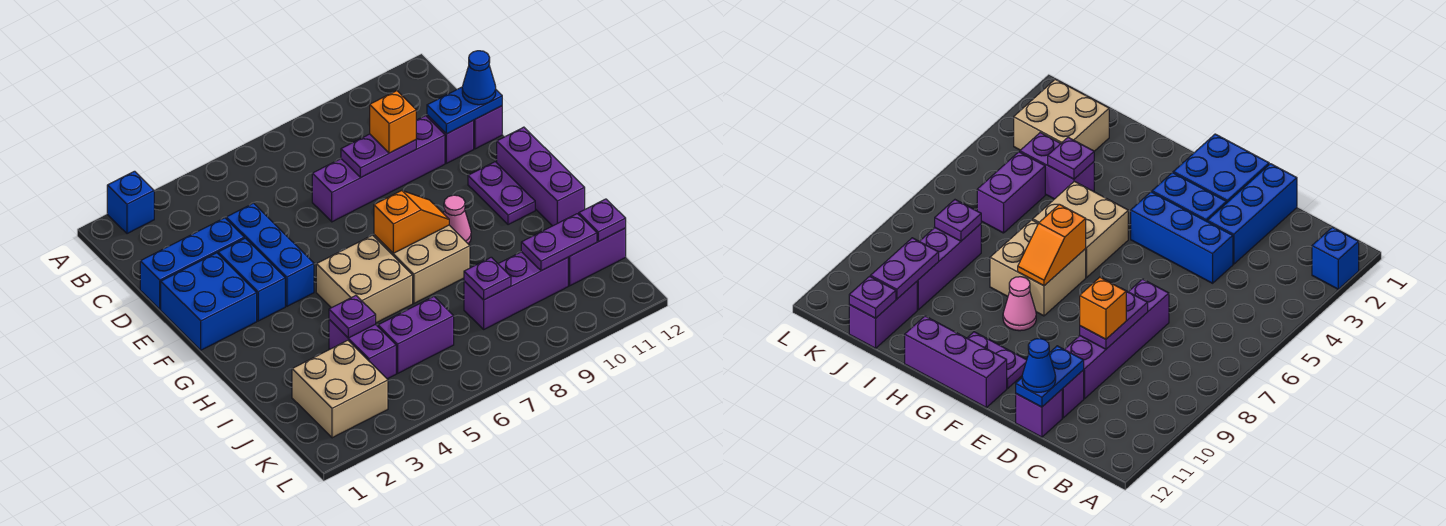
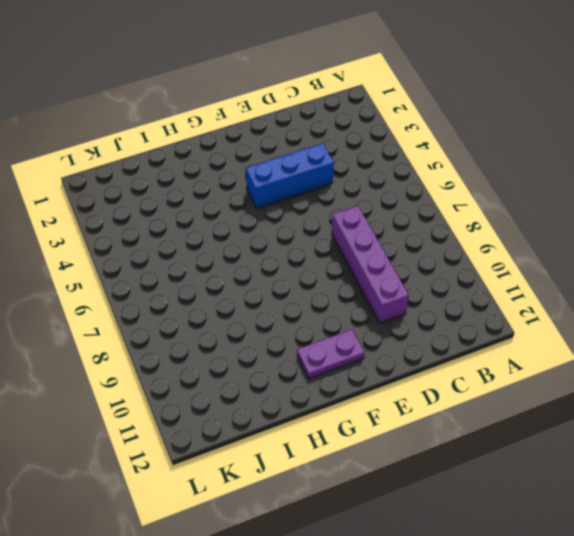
none -> blue brick A2 level 1
none -> blue brick D1:D3 level 1
none -> purple brick D11 level 1

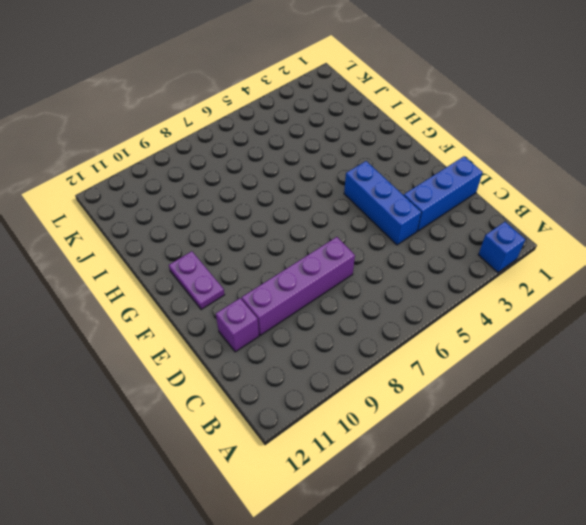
none -> purple brick D12 level 1
none -> blue brick E1:F2 level 1
none -> blue brick E3:F3 level 1

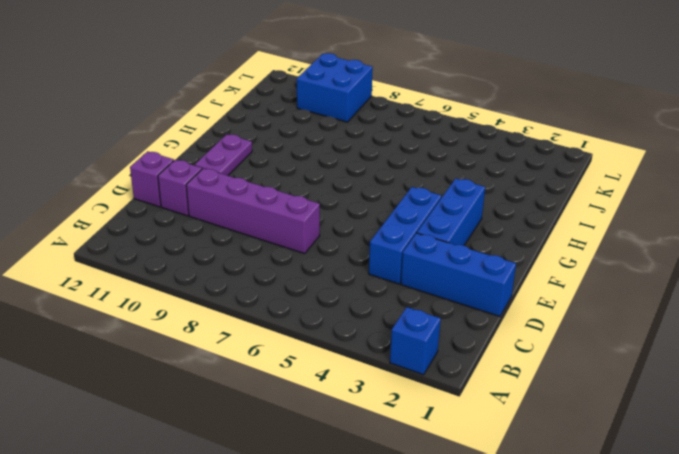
blue brick E3:G3 level 1 -> blue brick E3:F3 level 1
blue brick K9:L10 level 1 -> blue brick E1:F2 level 1
none -> purple brick F12:H12 level 1
none -> tan brick G5:H6 level 1
none -> tan brick G7:H8 level 1

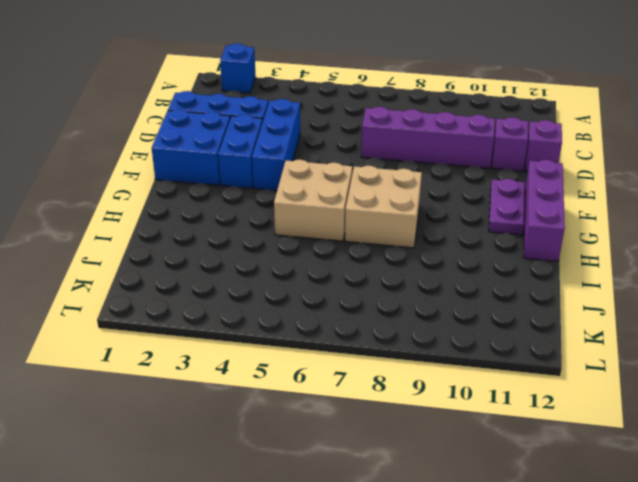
none -> pink cone G9 level 1
none -> purple brick I4:J4 level 1
none -> tan brick J2:K3 level 1

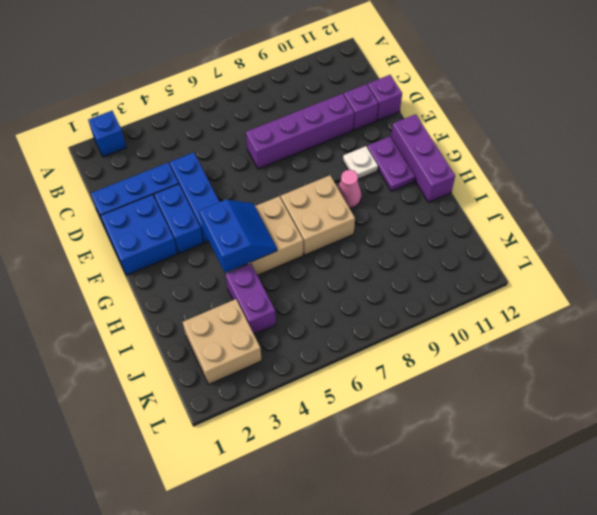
white plate F10 level 1 -> none
blue slope G4:H5 level 2 top 4 -> none
none -> purple brick J5:J6 level 1
none -> purple brick J8:J10 level 1
none -> purple brick J11:J12 level 1

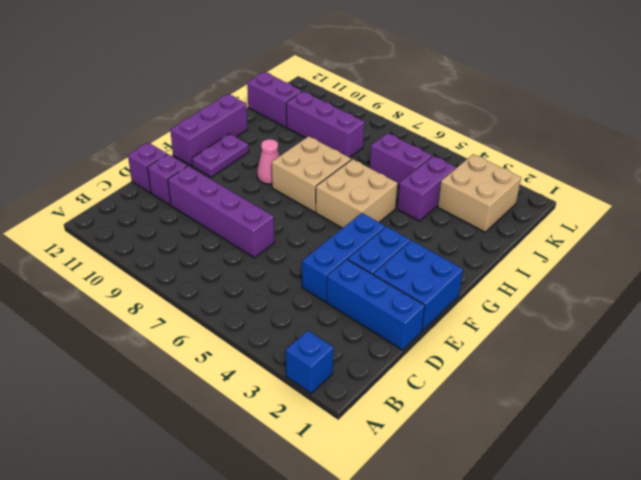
none -> purple plate D8:D9 level 2
none -> blue plate D11:D12 level 2
none -> orange slope G7:G8 level 2 top 7

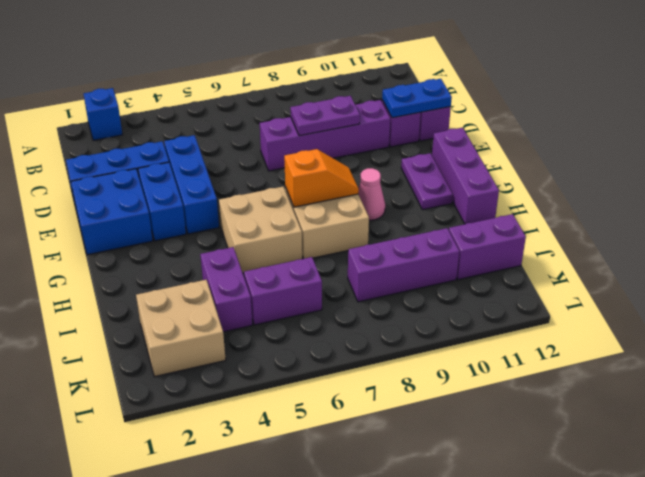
none -> purple plate I4 level 2
none -> purple plate J8 level 2
none -> purple plate J10:J11 level 2

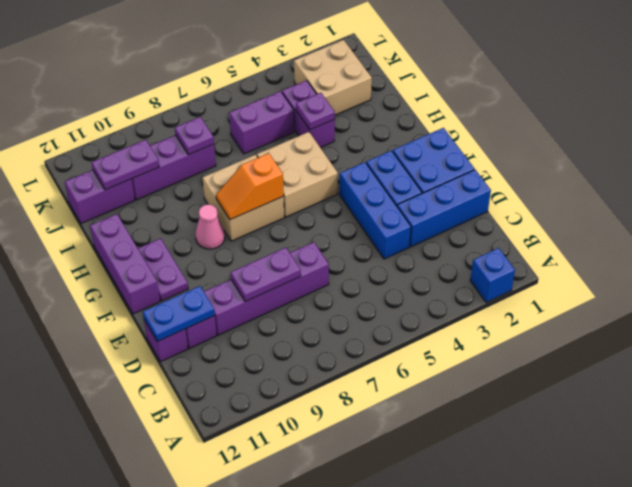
none -> purple plate J12 level 2
none -> orange brick D9 level 3
none -> blue cone D12 level 3

